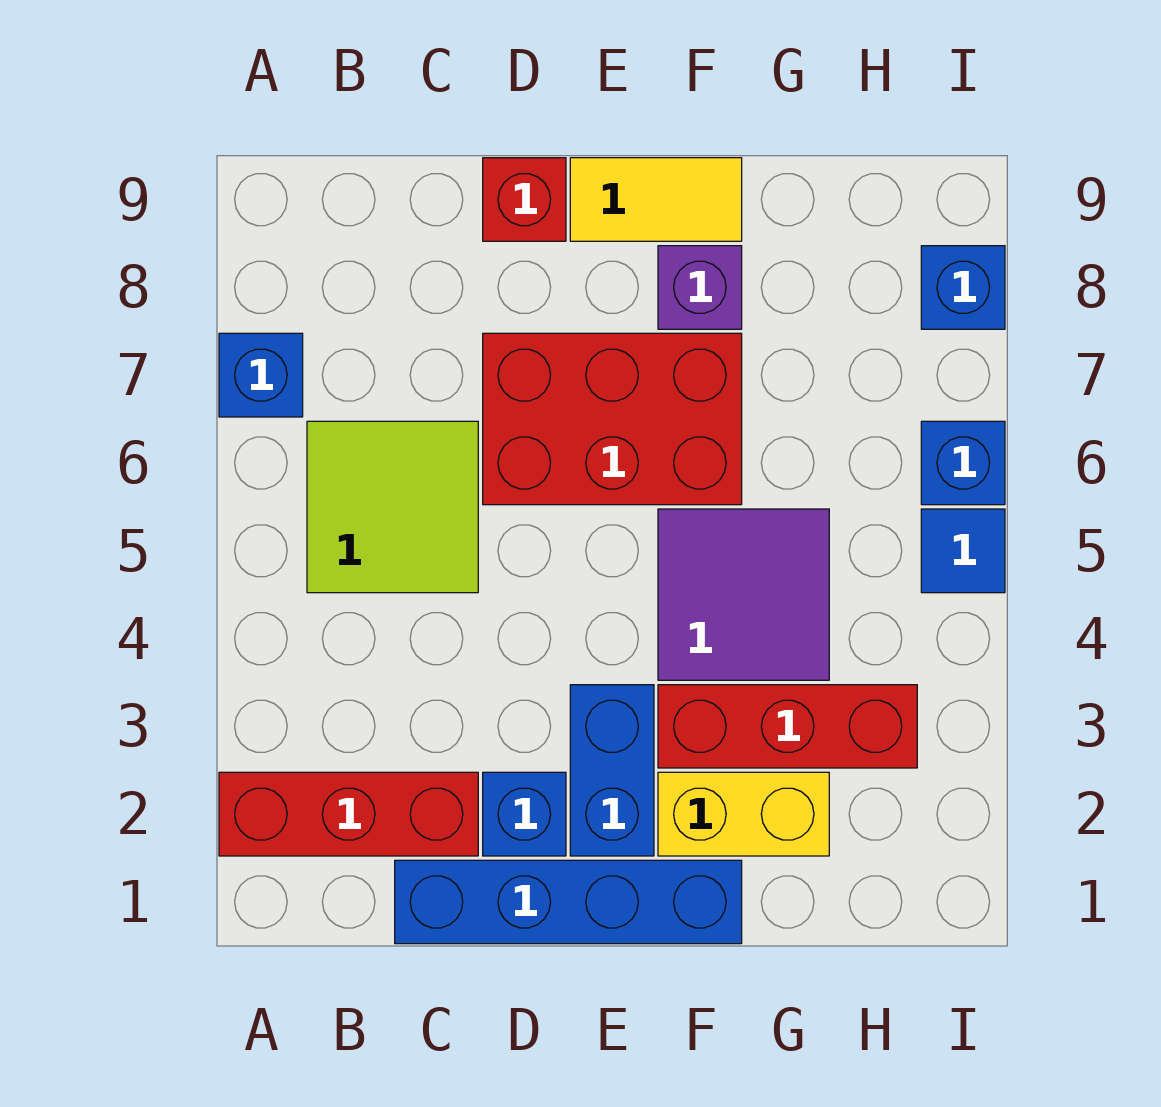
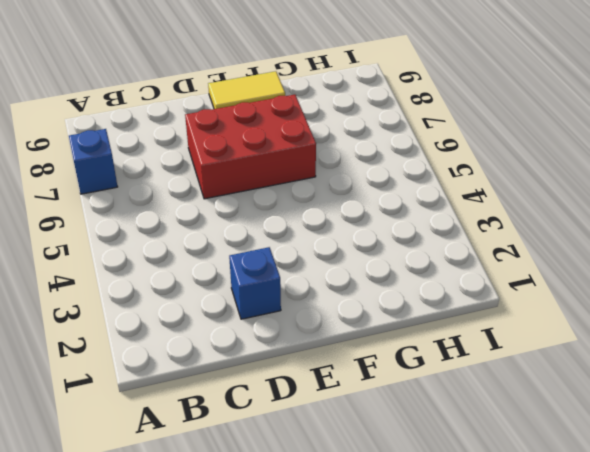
none -> red brick A2:C2 level 1
none -> lime tile B5:C6 level 1
none -> blue brick C1:F1 level 1

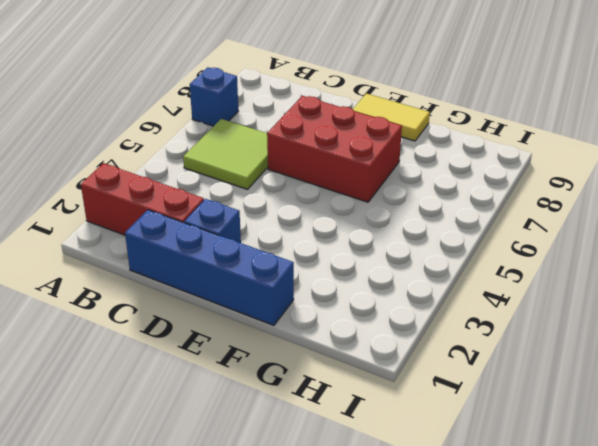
none -> red brick D9 level 1
none -> blue brick E2:E3 level 1
none -> yellow brick F2:G2 level 1

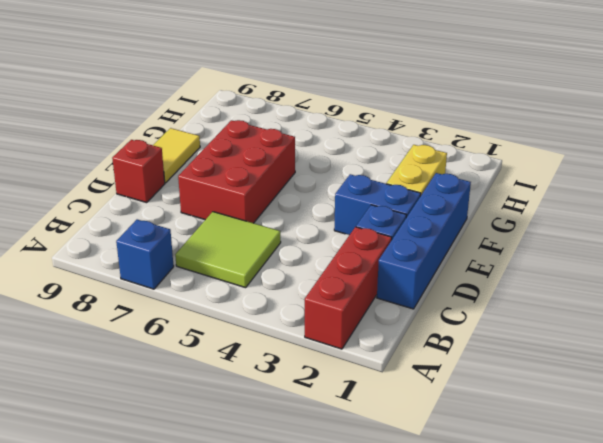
none -> red brick F3:H3 level 1
none -> purple tile F4:G5 level 1
none -> purple brick F8 level 1

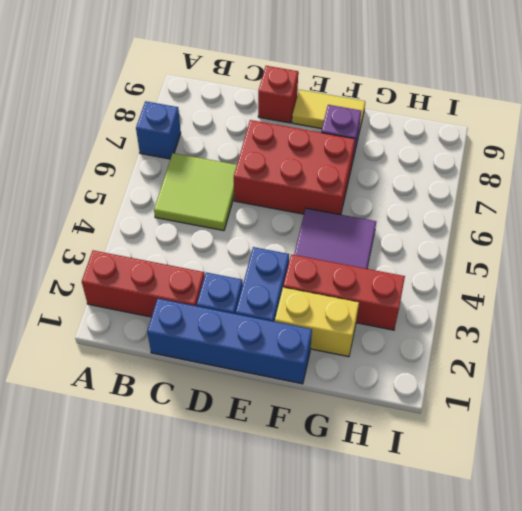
none -> blue tile I5 level 1
none -> blue brick I6 level 1
none -> blue brick I8 level 1

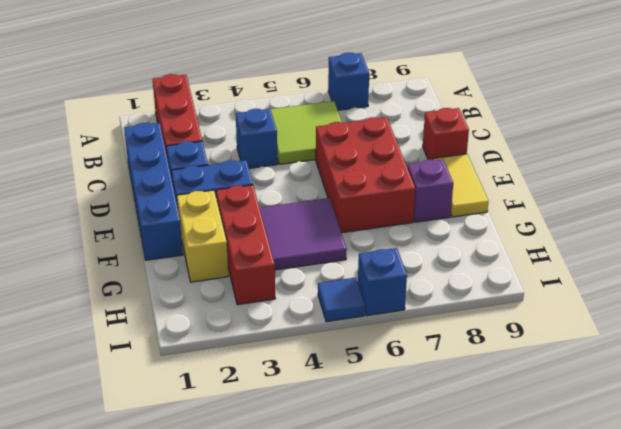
blue brick C4 level 1 -> blue brick I8 level 1

